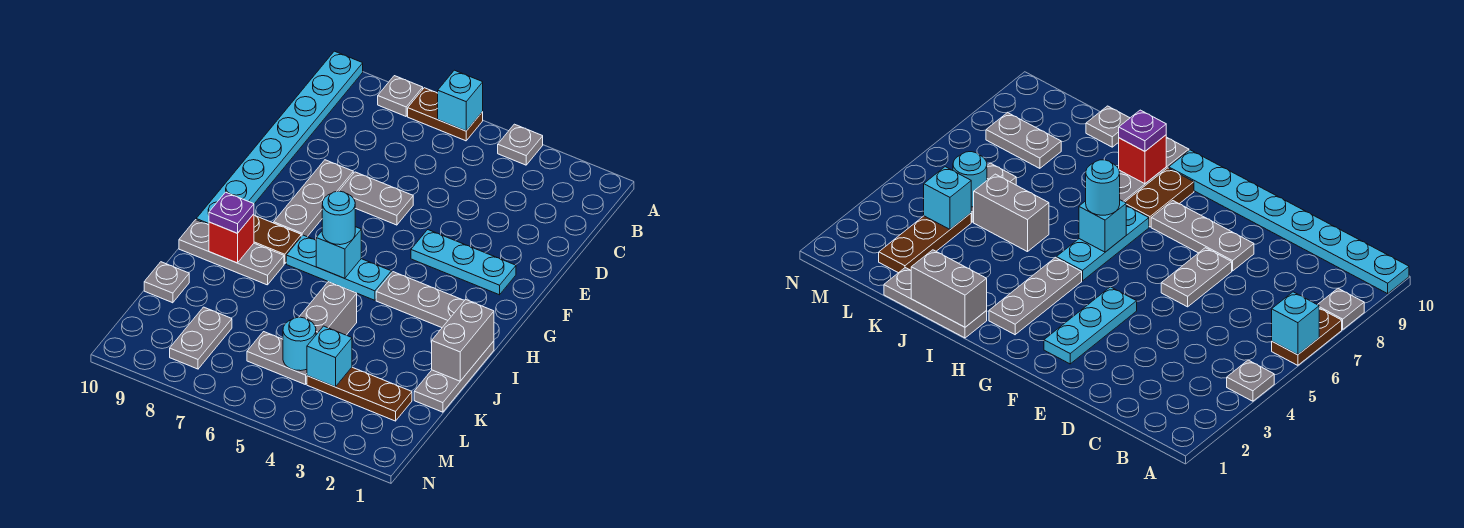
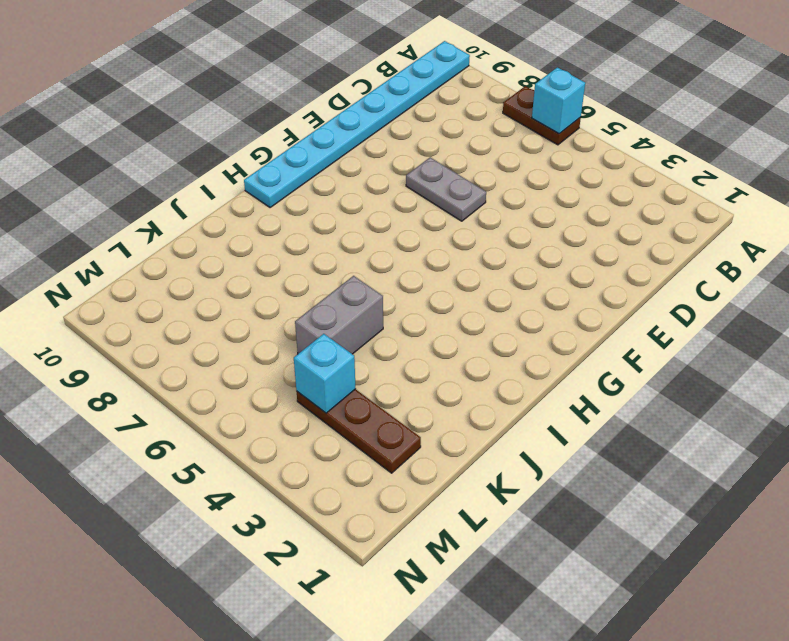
none -> grey plate A4 level 1
none -> grey plate A8 level 1
none -> grey plate E8:G8 level 1

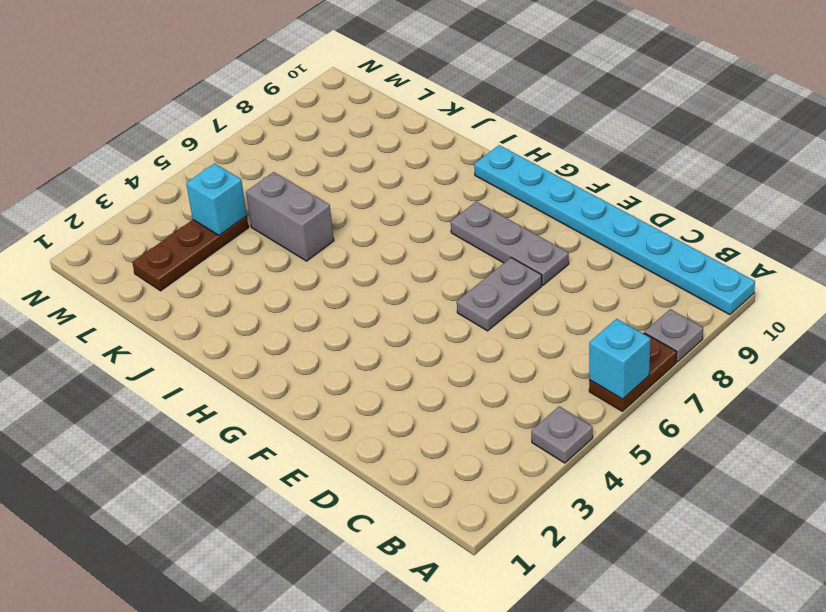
none -> cyan plate F2:F4 level 1
none -> grey plate H2:H4 level 1
none -> cyan plate H5:H7 level 1

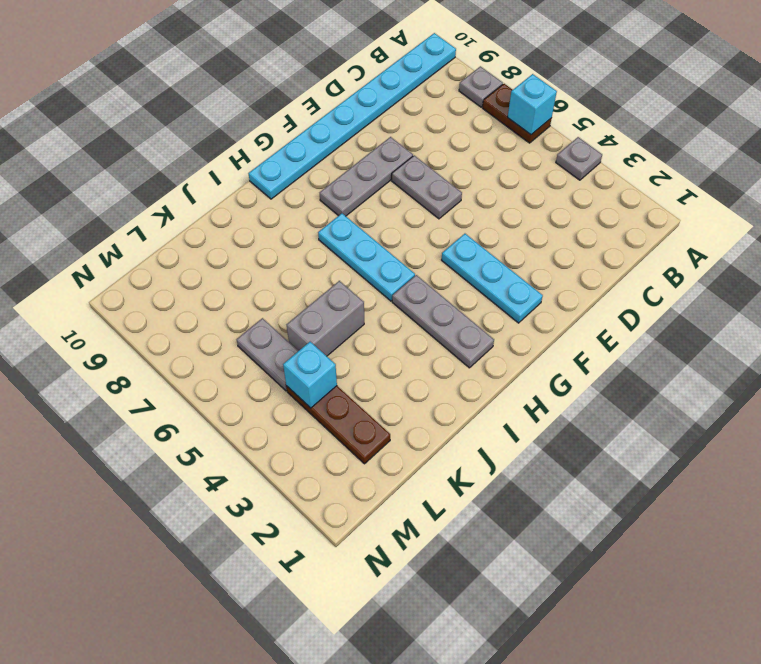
none -> brown plate H8:H9 level 1
none -> grey plate I1:K1 level 1
none -> grey plate I8:I10 level 1

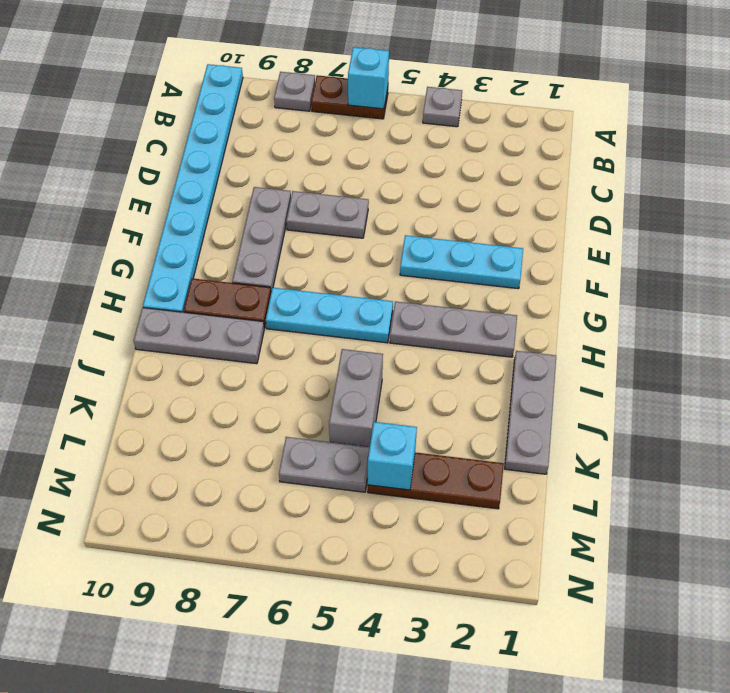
none -> grey plate K10 level 1
none -> grey plate L8:M8 level 1
none -> cyan brick H6 level 2

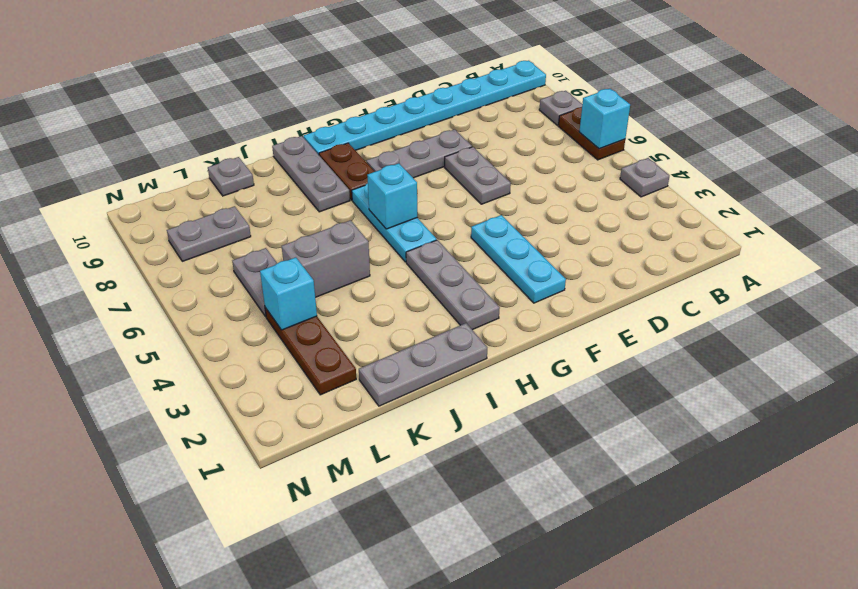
none -> grey brick I1:J1 level 2
none -> red brick I9 level 2
none -> cyan round brick L5 level 2

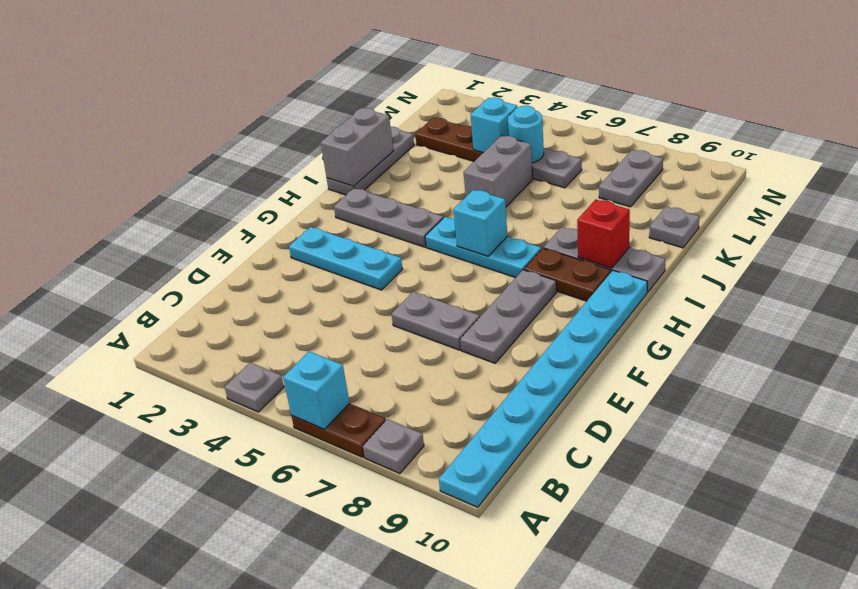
none -> cyan round brick H6 level 3
none -> purple plate I9 level 3

